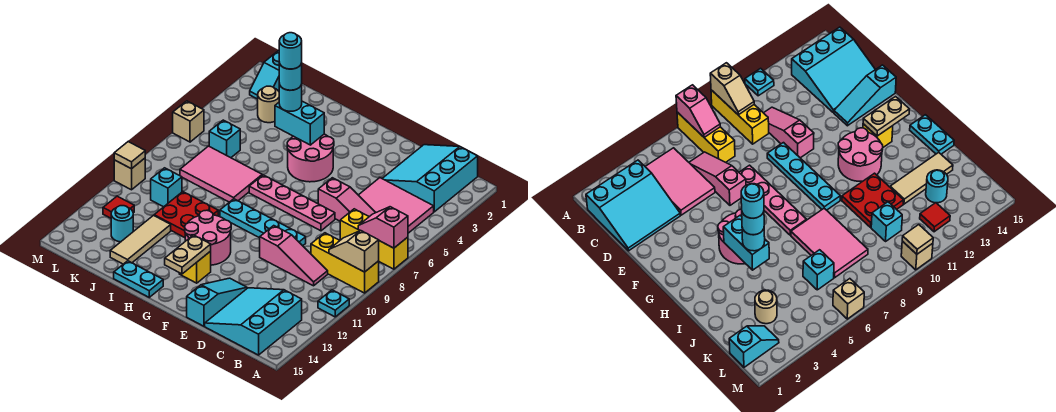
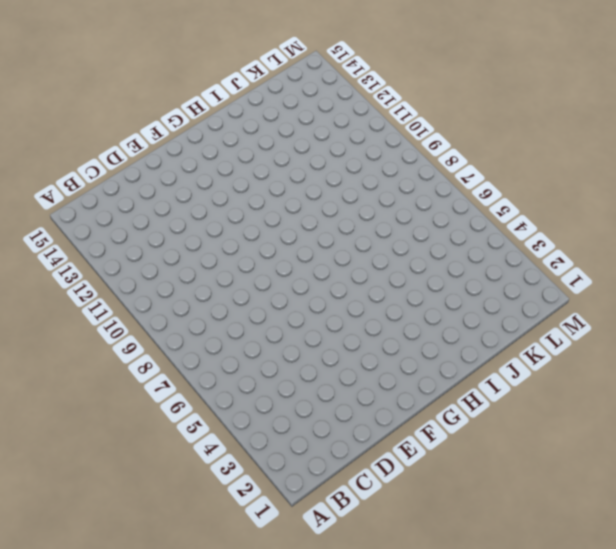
none -> yellow brick A7:C7 level 1
none -> yellow brick A9:C9 level 1
none -> cyan plate A11 level 1
none -> cyan slope B1:D3 level 1 top B

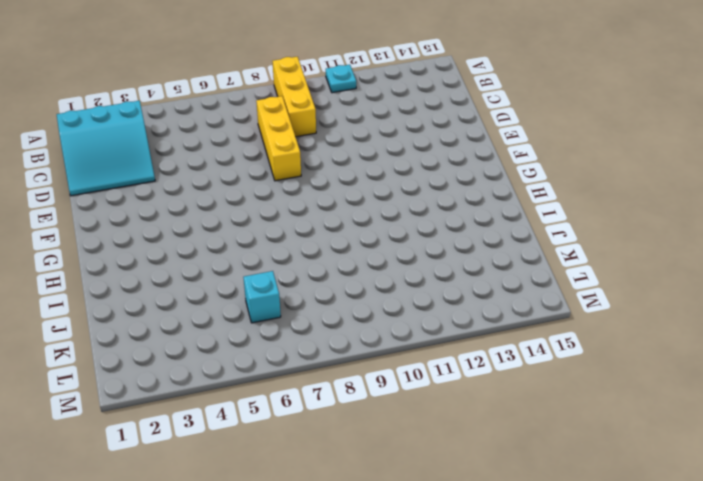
yellow brick C8:E8 level 1 -> yellow brick A7:C7 level 1
none -> pink tile B4:D5 level 1
none -> cyan slope B13:D15 level 1 top B
none -> pink slope C6:E6 level 1 top E
none -> pink slope C10:E10 level 1 top E

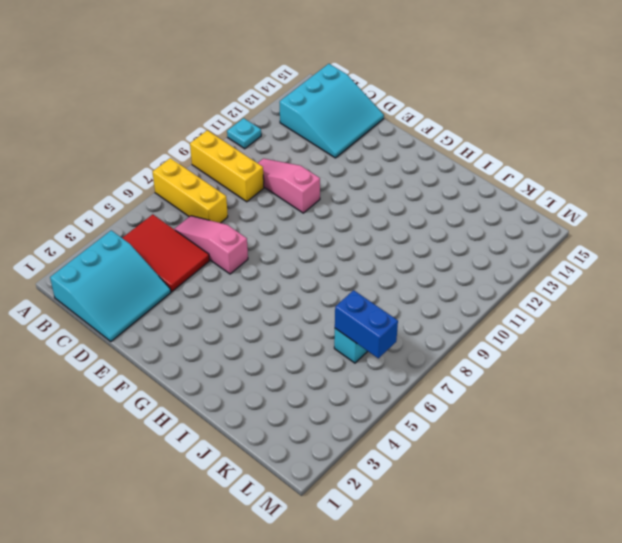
red tile B4:D5 level 1 -> pink tile B4:D5 level 1
blue brick K6:L6 level 2 -> none
none -> pink plate E7:H7 level 1
none -> cyan plate E9:H9 level 1
none -> cyan slope E13:E15 level 1 top 15
none -> pink round brick G4:H5 level 1

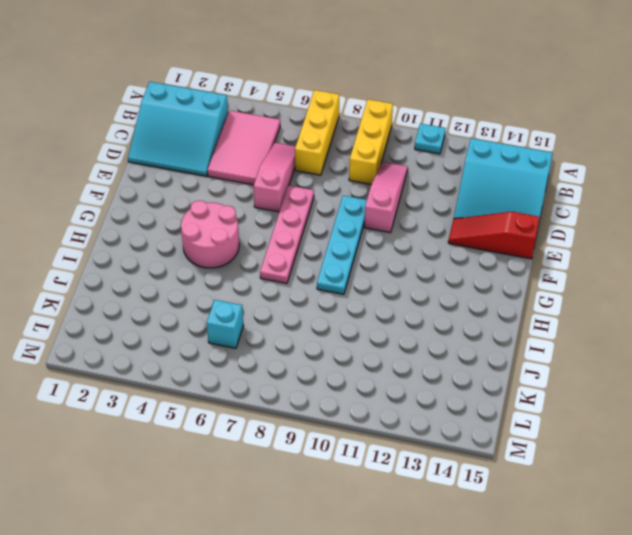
red slope E13:E15 level 1 top 15 -> cyan slope E13:E15 level 1 top 15
none -> pink round brick G11:H12 level 1
none -> yellow brick G13 level 1
none -> cyan plate H15:I15 level 1
none -> pink tile I7:K8 level 1

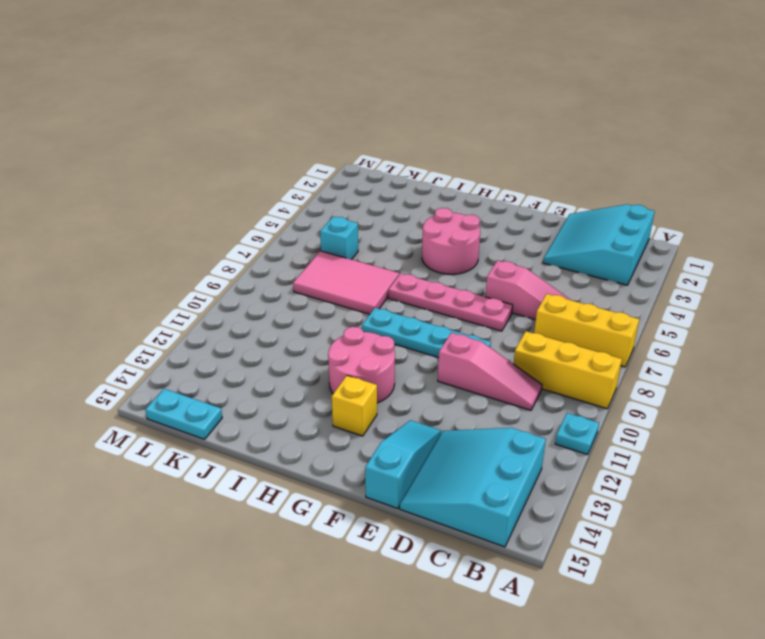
cyan plate K15:L15 level 1 -> cyan plate H15:I15 level 1
none -> pink tile B4:D5 level 1
none -> red plate I10:J11 level 1
none -> tan tile J12:J14 level 1
none -> tan round brick K3 level 1

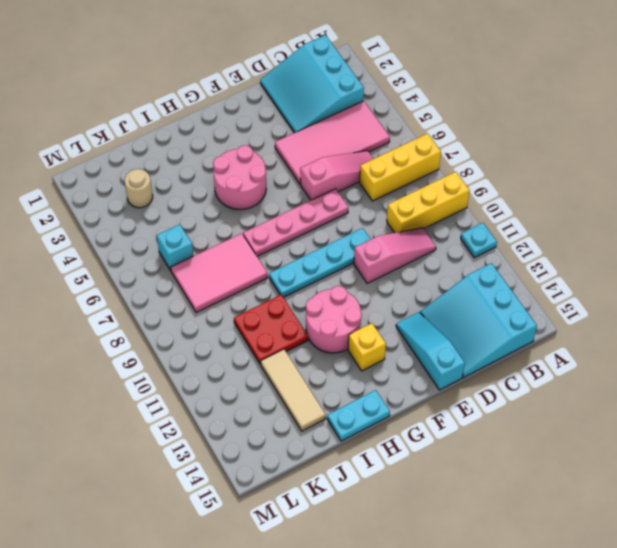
pink tile B4:E5 level 1 -> pink tile B4:D5 level 1
none -> cyan brick K10 level 1
none -> cyan round brick K13 level 1
none -> cyan slope L1:L2 level 1 top 1
none -> red tile L12 level 1

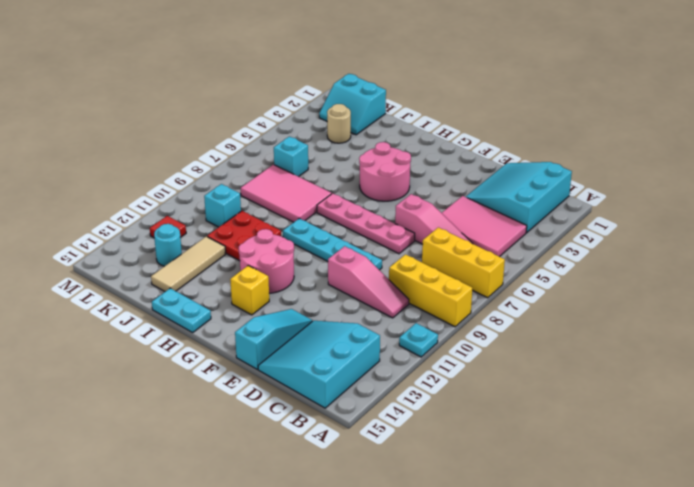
cyan slope K1:L2 level 1 top 1 -> cyan slope L1:L2 level 1 top 1
none -> tan brick M6 level 1
none -> tan brick M10 level 1
none -> pink slope A7:B7 level 2 top A
none -> tan slope A9:B9 level 2 top A

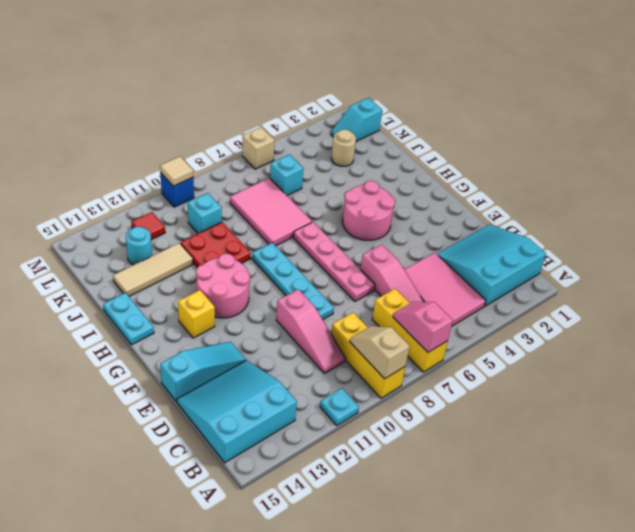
blue brick M10 level 1 -> tan brick M10 level 1
none -> tan plate G13:G14 level 2
none -> cyan brick H4:I4 level 2
none -> cyan round brick I4 level 3
none -> cyan round brick I4 level 4

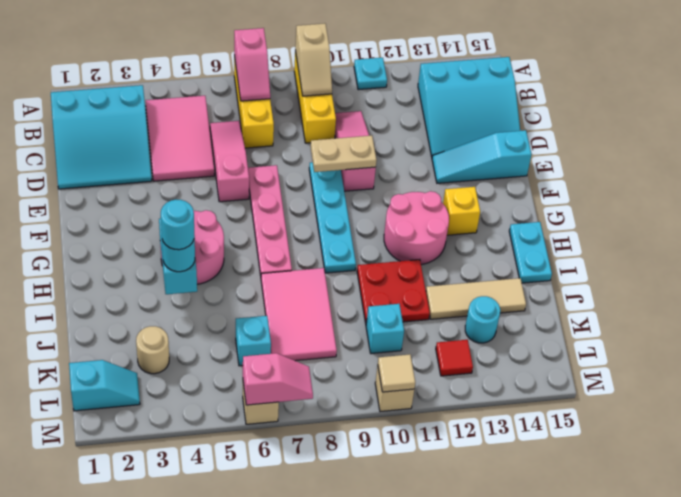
tan plate E9:E10 level 2 -> tan plate G13:G14 level 2
pink slope M6:M7 level 2 top 6 -> none
none -> cyan round brick I4 level 5

